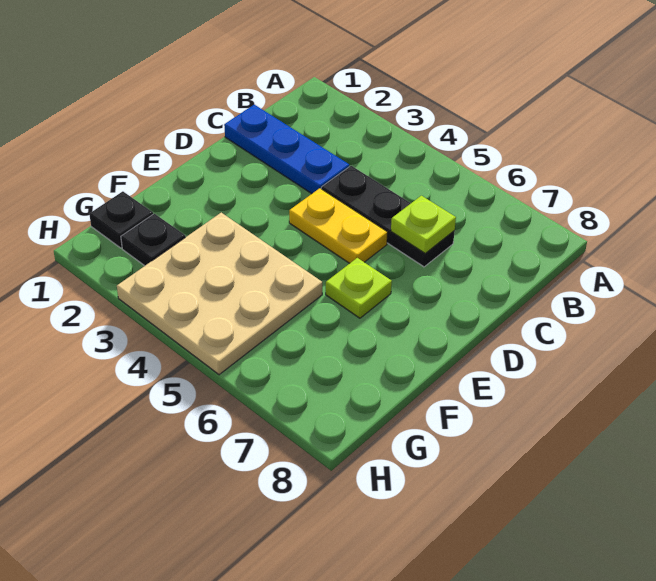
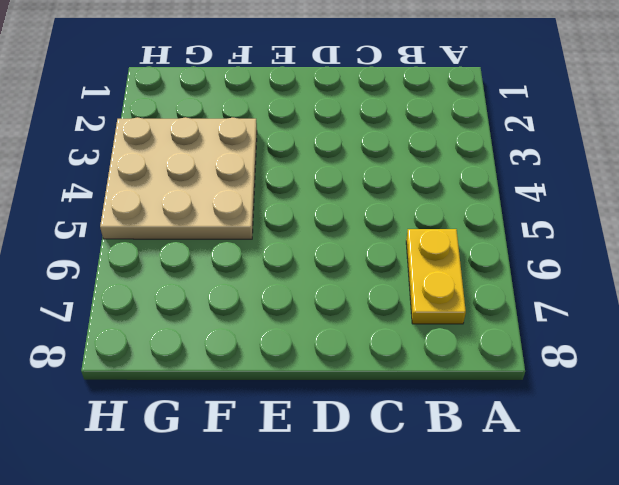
yellow plate B6:B7 level 1 -> yellow plate D4:D5 level 1
none -> blue plate C1:C3 level 1
none -> black plate C4:C6 level 1

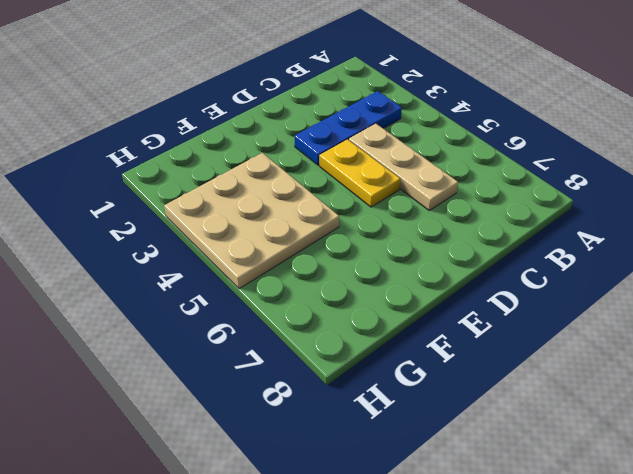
blue plate B3:D3 level 1 -> blue plate C1:C3 level 1
tan plate C4:C6 level 1 -> black plate C4:C6 level 1
none -> lime plate E6 level 1
none -> black plate G1 level 1

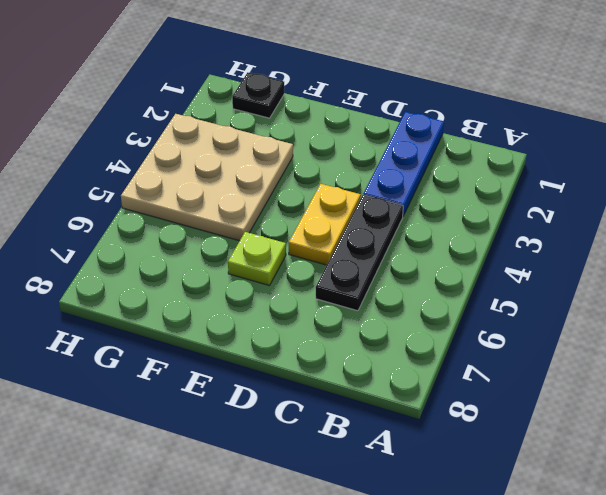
none -> black plate G2 level 1
none -> lime plate C6 level 2

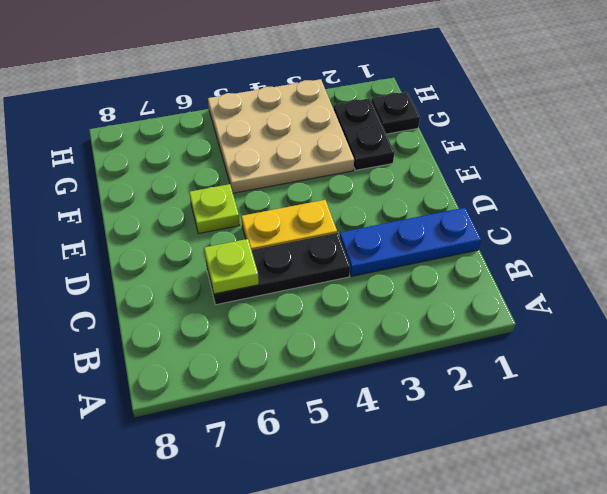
black plate F2:G2 level 1 -> black plate G2 level 1

